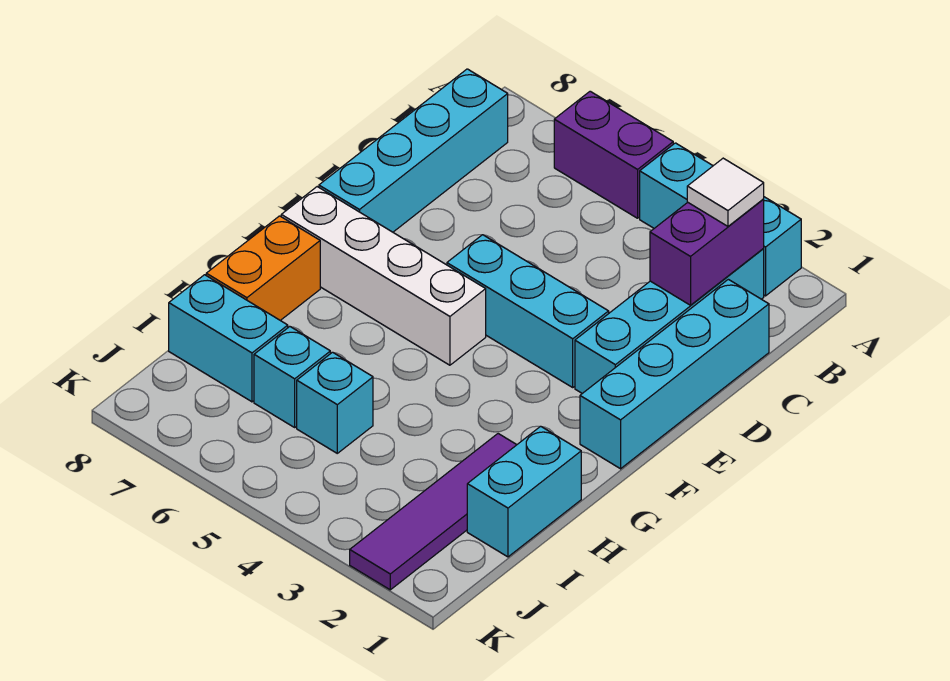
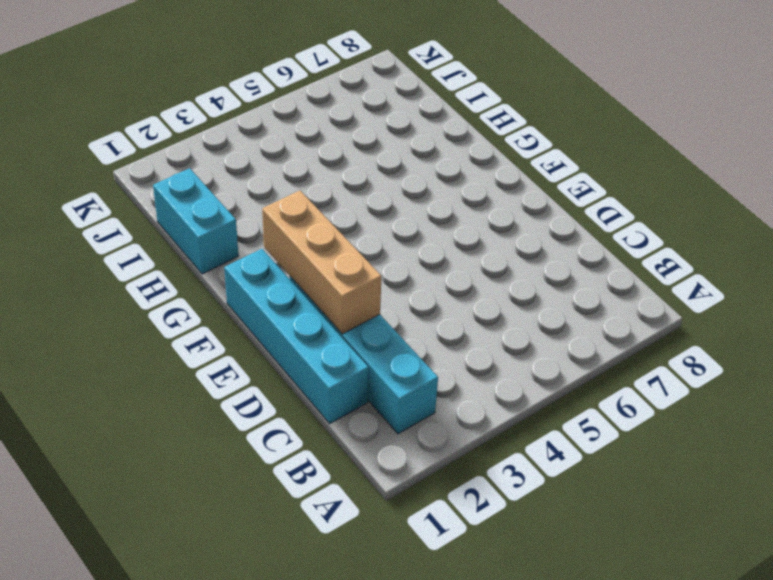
tan brick D2:F2 level 2 -> none
none -> cyan brick A2:A4 level 1
none -> purple brick A5:A6 level 1
none -> cyan brick B8:E8 level 1

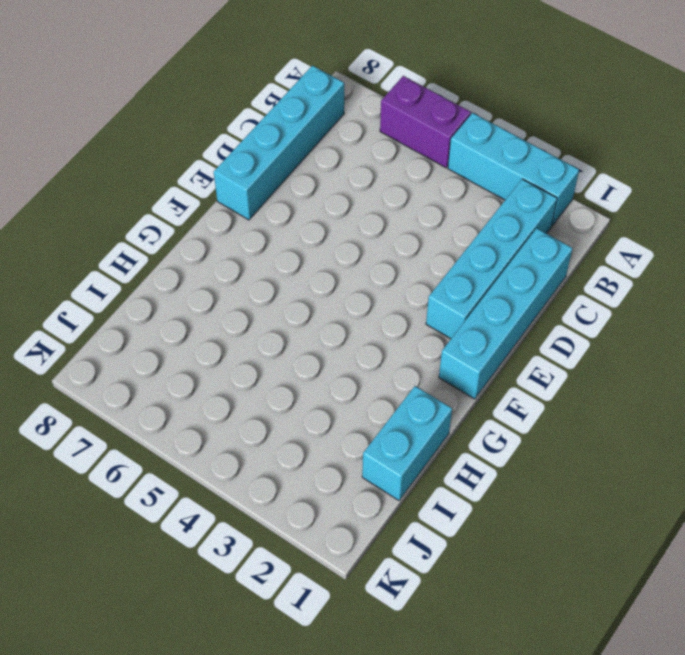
none -> cyan brick E3:E5 level 1
none -> white brick F5:F8 level 1
none -> orange brick G8:H8 level 1

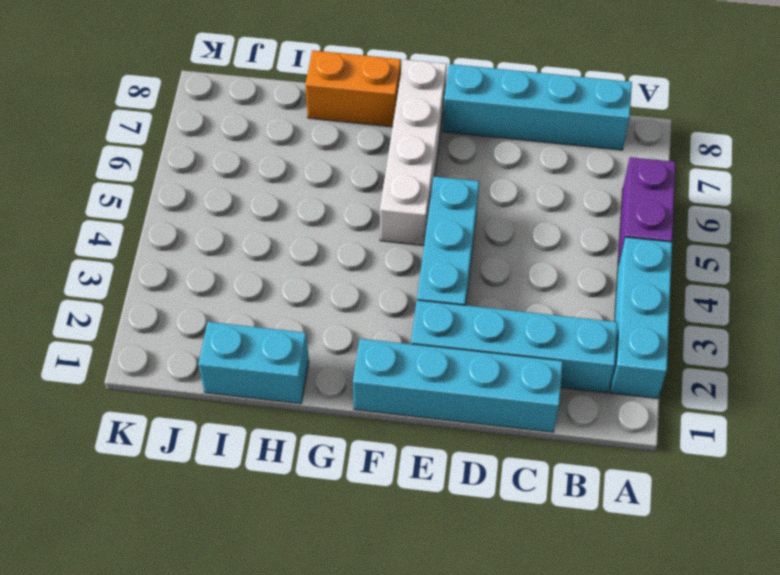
none -> purple tile H2:K2 level 1
none -> cyan brick I5 level 1
none -> cyan brick I6 level 1

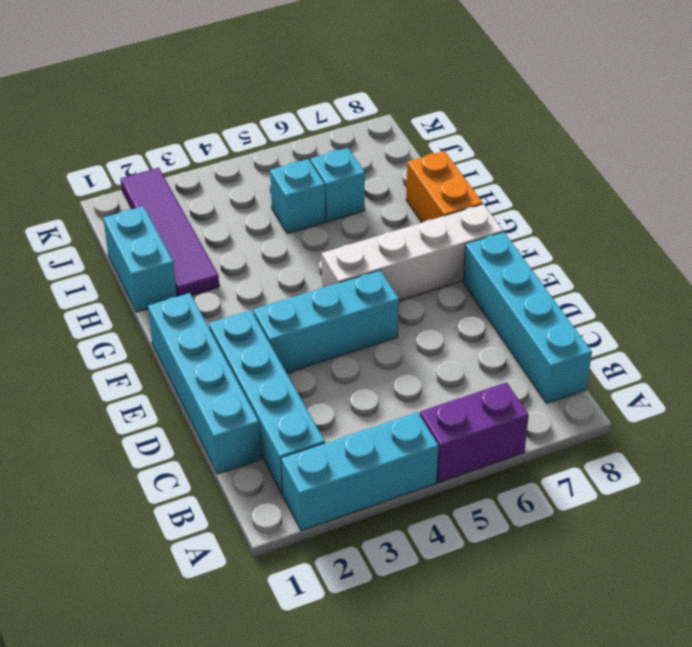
none -> cyan brick I7:I8 level 1
none -> purple brick B2:C2 level 2
none -> white tile B2 level 3

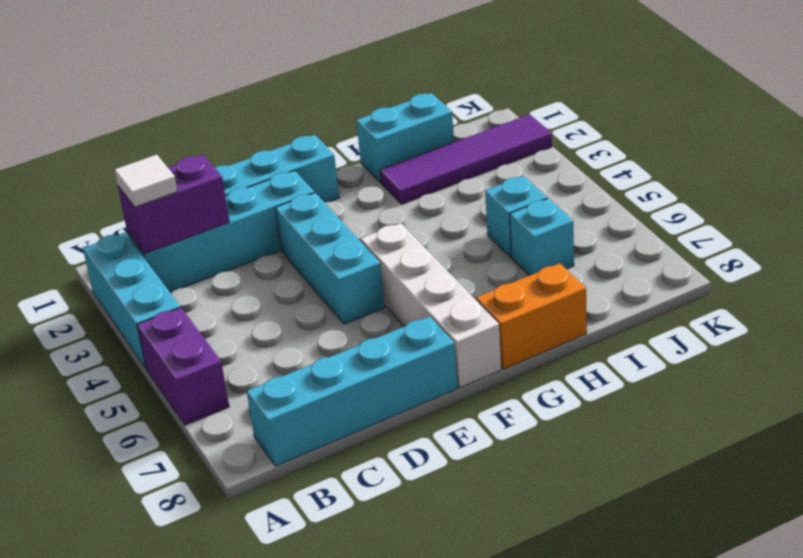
none -> cyan brick I7:I8 level 1

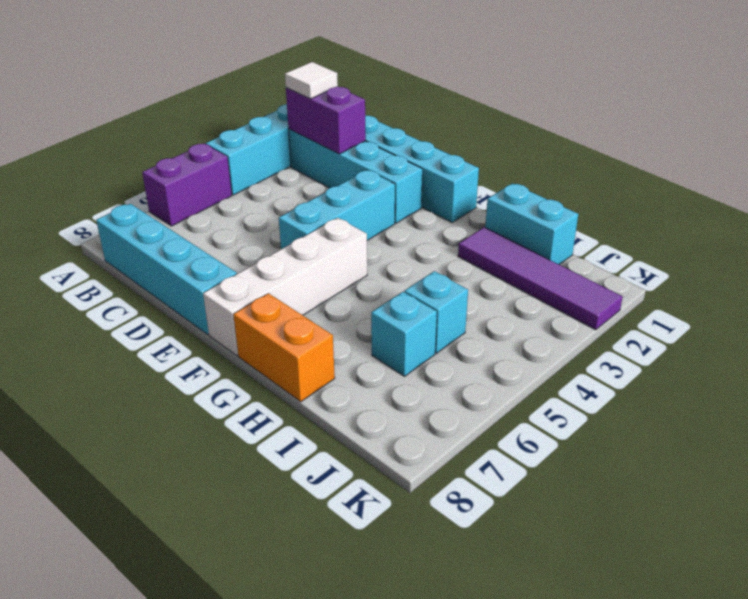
none -> cyan brick I7:I8 level 1

